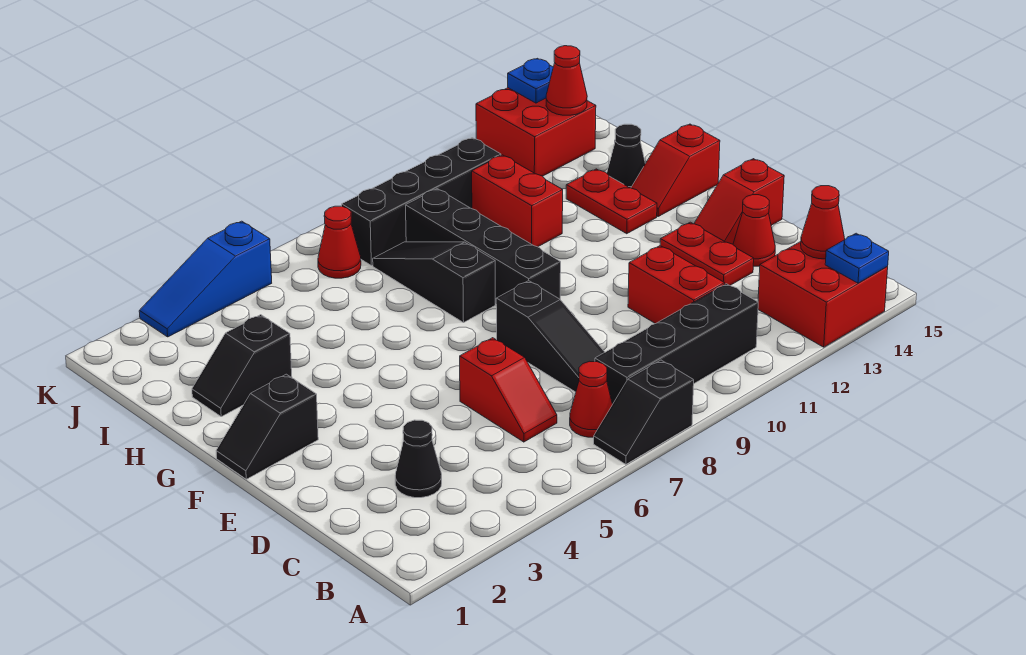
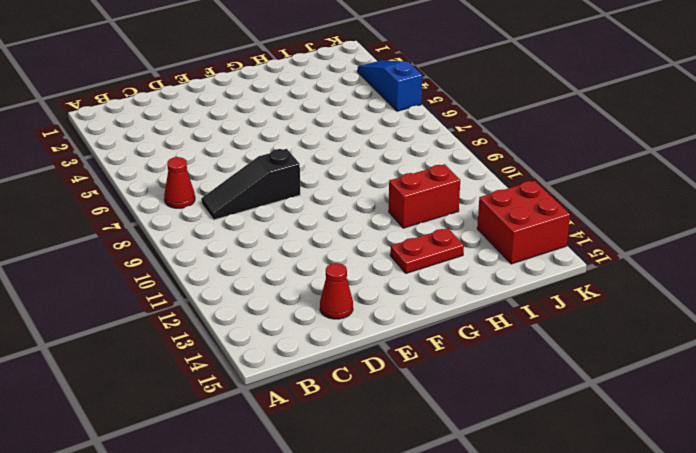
none -> black slope A7:A8 level 1 top 8
none -> red brick A13:B14 level 1
none -> black brick B8:B11 level 1

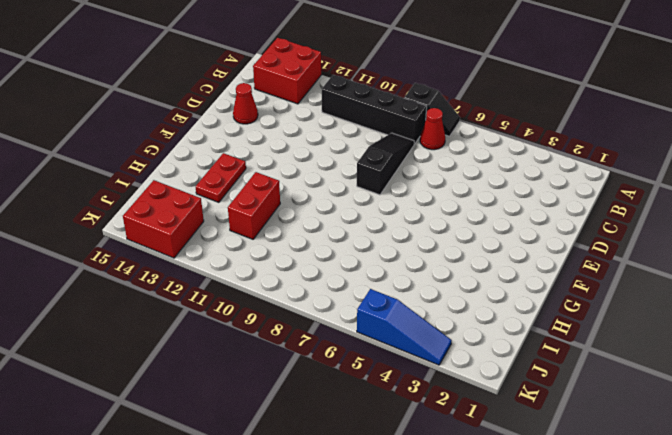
none -> black cone C3 level 1
none -> red slope C6:D6 level 1 top D
none -> red brick C11:D11 level 1

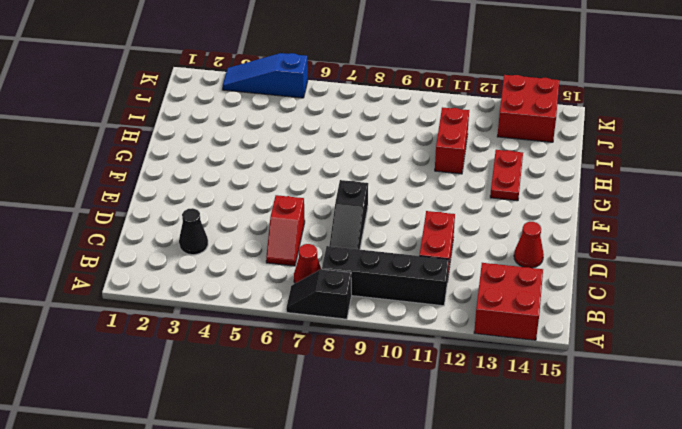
none -> red plate D13:E13 level 1
none -> red slope E14:E15 level 1 top 15
none -> black slope F1:F2 level 1 top 2

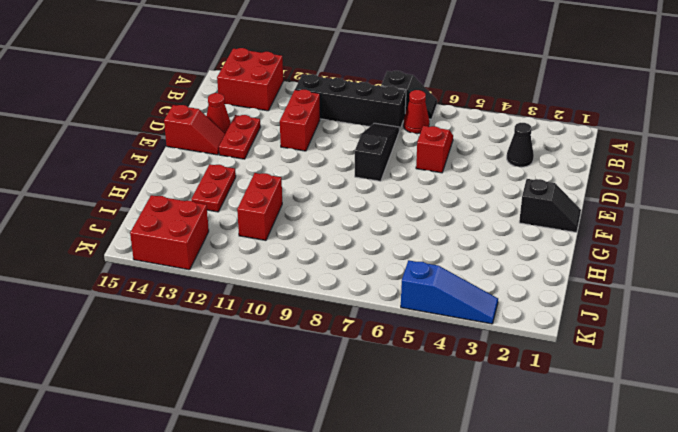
none -> black brick F9:I9 level 1
none -> black slope G8:I8 level 1 top G
none -> red slope G14:G15 level 1 top 15

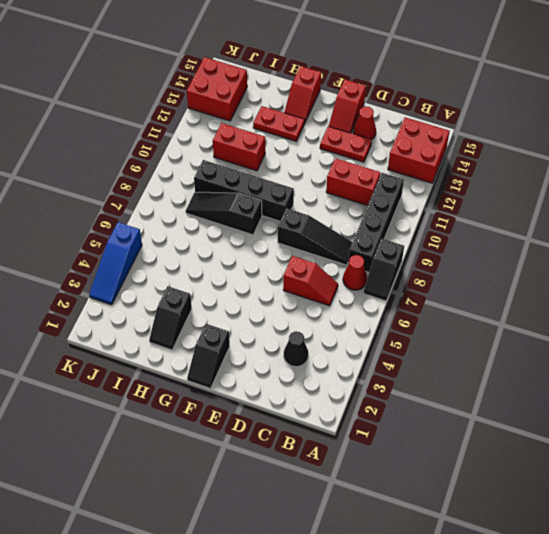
none -> black cone H14 level 1
none -> red cone J7 level 1
none -> black brick J8:J11 level 1

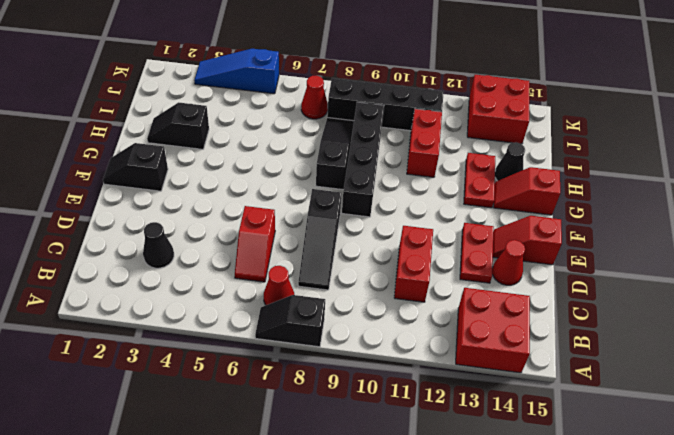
none -> black brick B8:B11 level 1
none -> blue plate A14 level 2
none -> red cone B14 level 2

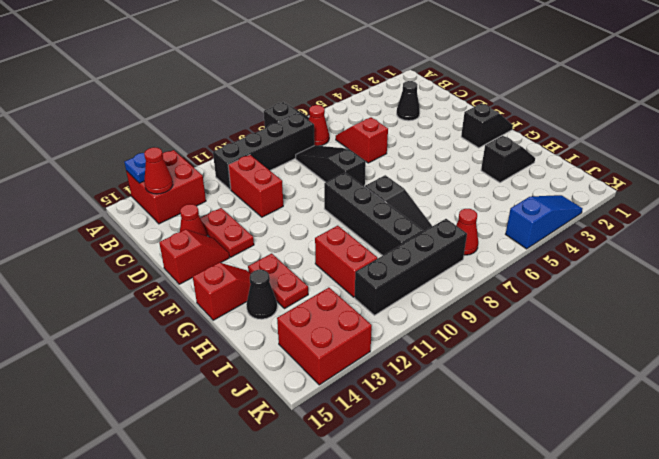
none -> red cone J14 level 2
none -> blue plate K14 level 2

